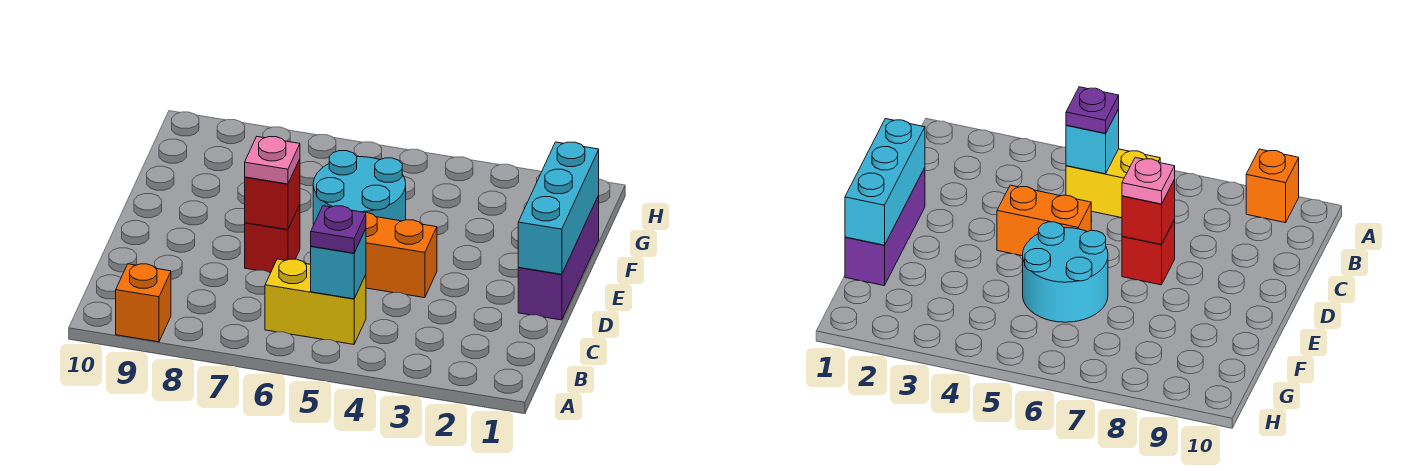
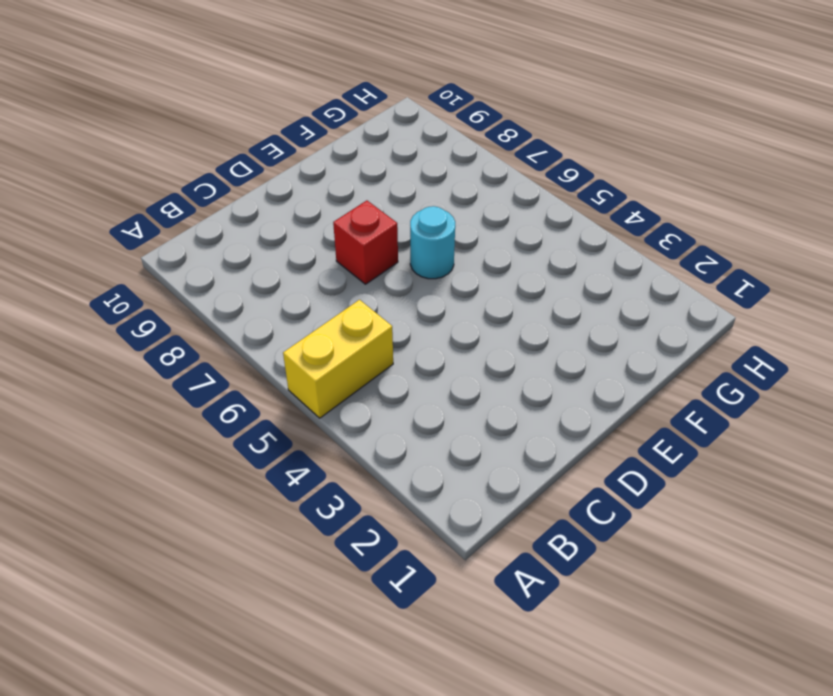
yellow brick A5:B5 level 1 -> yellow brick B5:B6 level 1
cyan round brick E6 level 1 -> cyan round brick E5:F6 level 1
none -> orange brick A9 level 1
none -> purple brick D1:F1 level 1

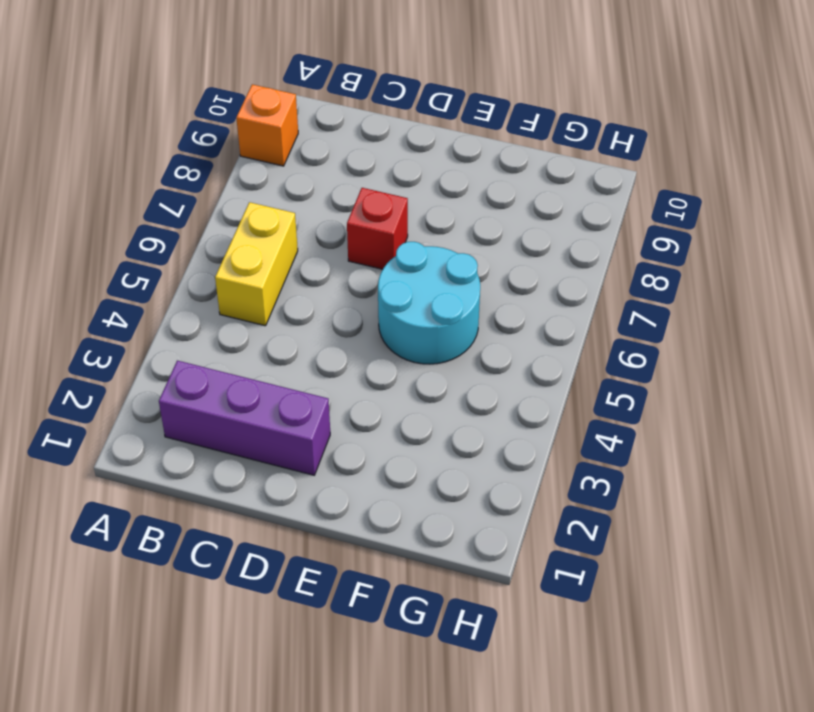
purple brick B2:D2 level 1 -> purple brick D1:F1 level 1
none -> orange brick D4:D5 level 1
none -> cyan brick B5 level 2

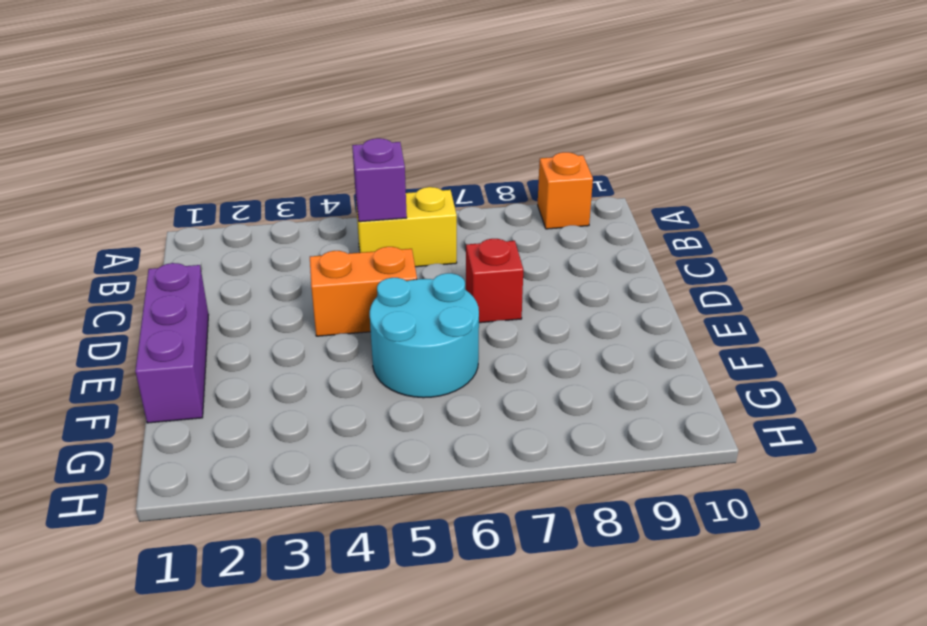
purple brick B5 level 2 -> cyan brick B5 level 2
none -> cyan brick D1:F1 level 2
none -> red brick D7 level 2

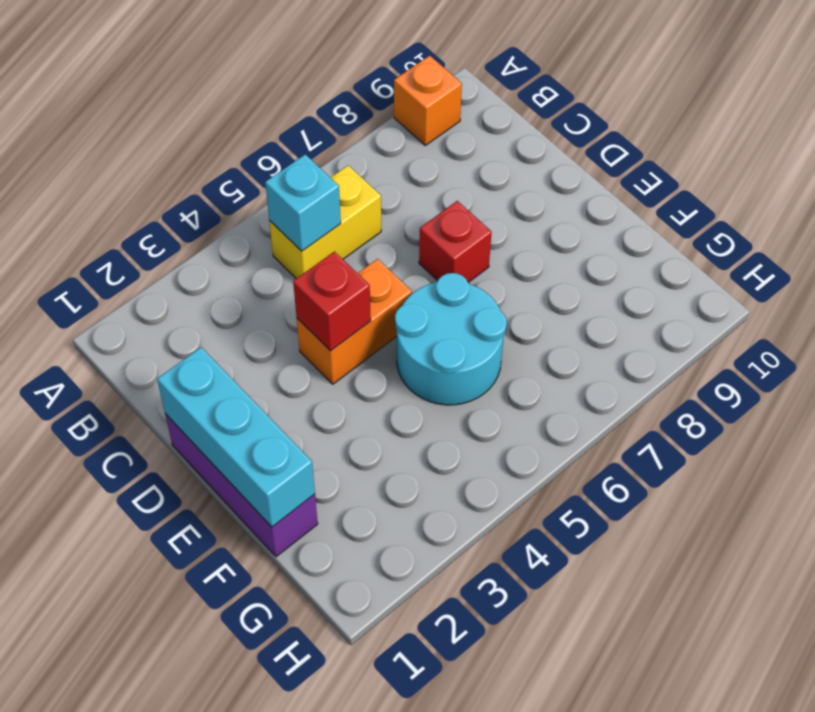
red brick D4 level 2 -> red brick D7 level 2
none -> purple plate B5 level 3
none -> pink plate D7 level 3

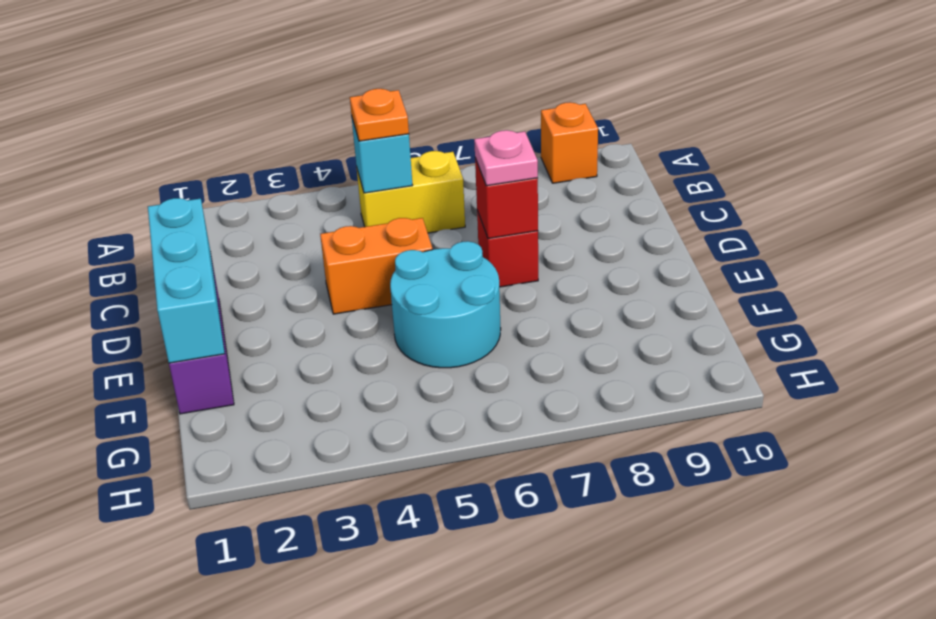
orange plate B5 level 3 -> purple plate B5 level 3

